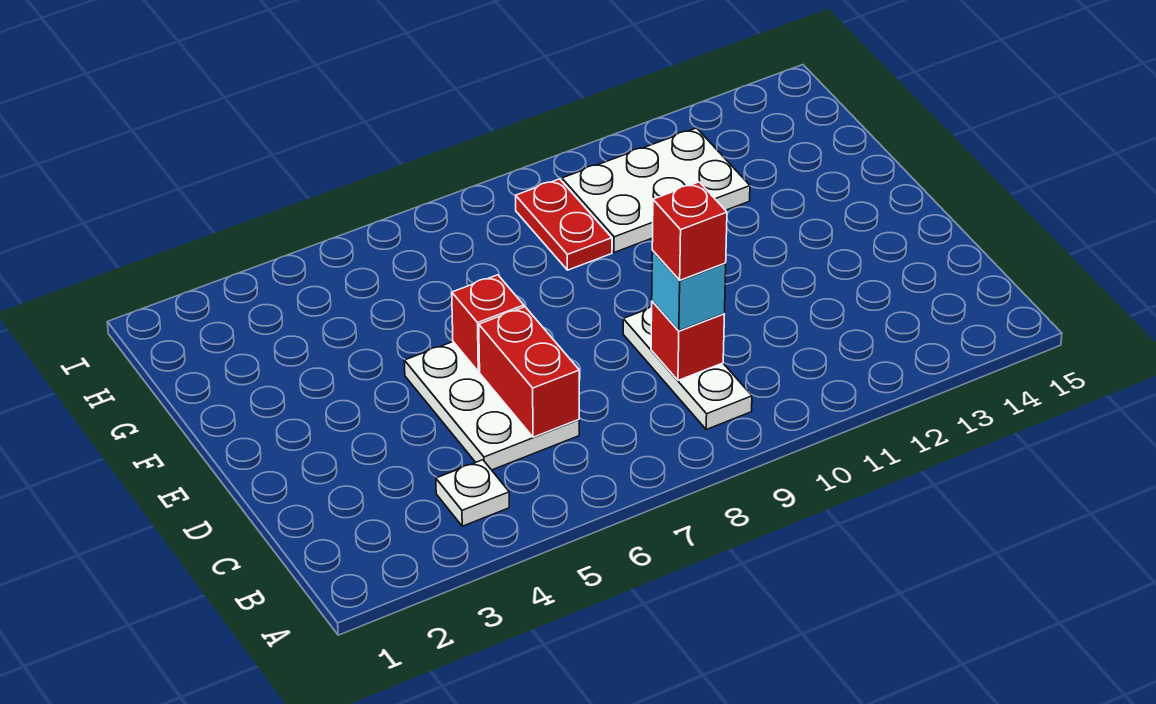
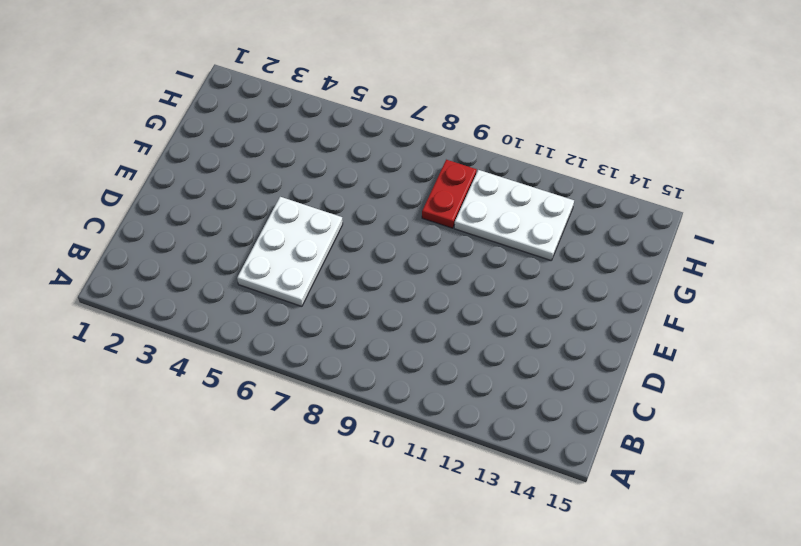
none -> white plate B4 level 1
none -> white plate B9:D9 level 1

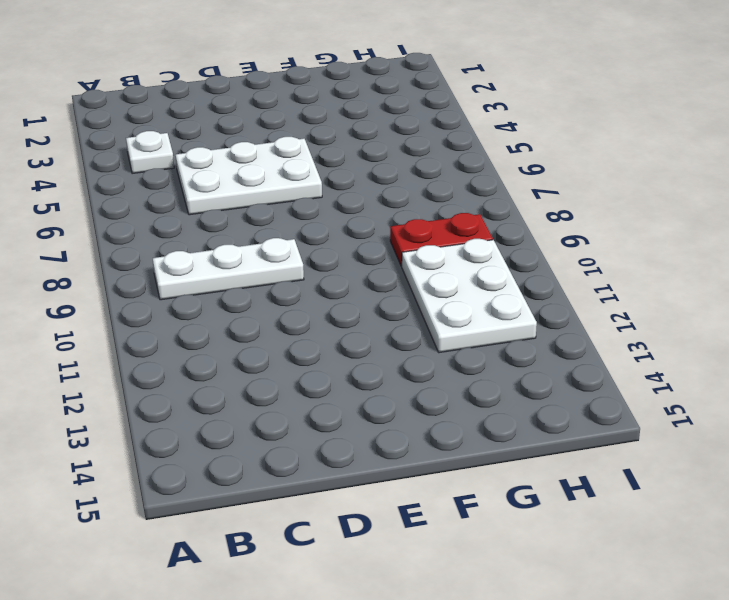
none -> red brick C6:D6 level 2
none -> red brick C9 level 2

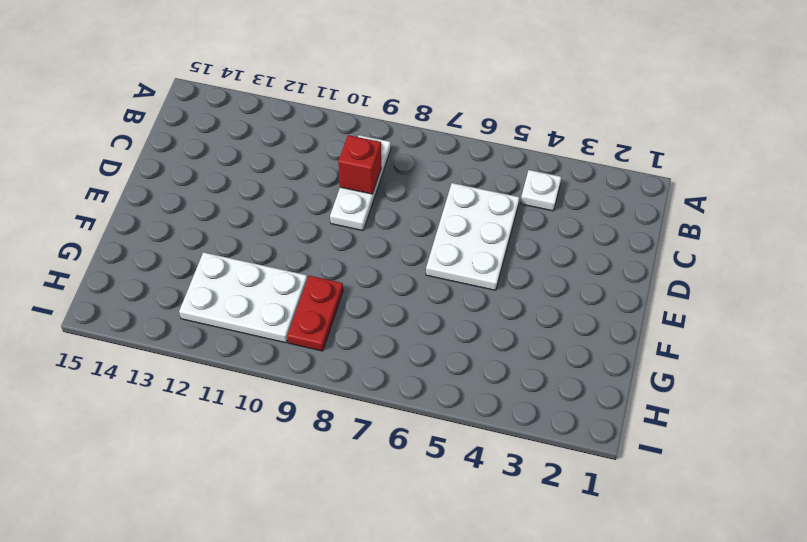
none -> red brick C6:D6 level 2
none -> red brick E6 level 2

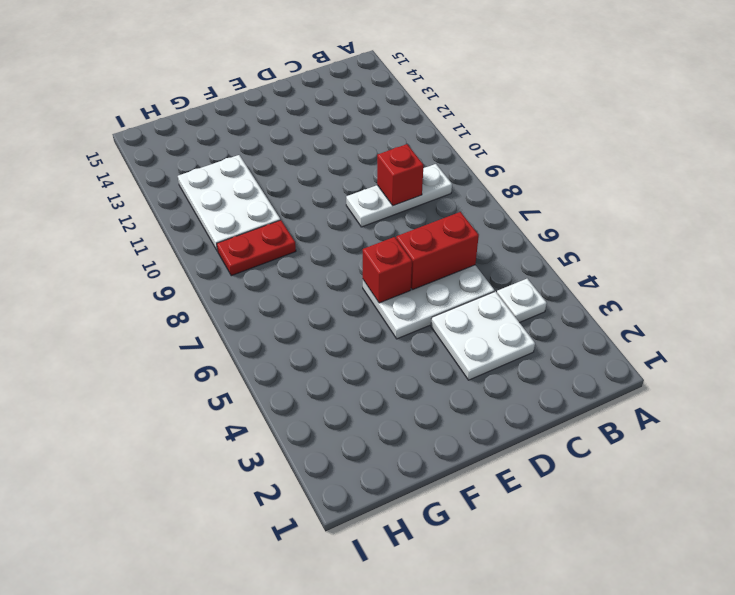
white plate C3:D4 level 1 -> none
none -> cyan brick C9 level 3
none -> red brick C9 level 4

